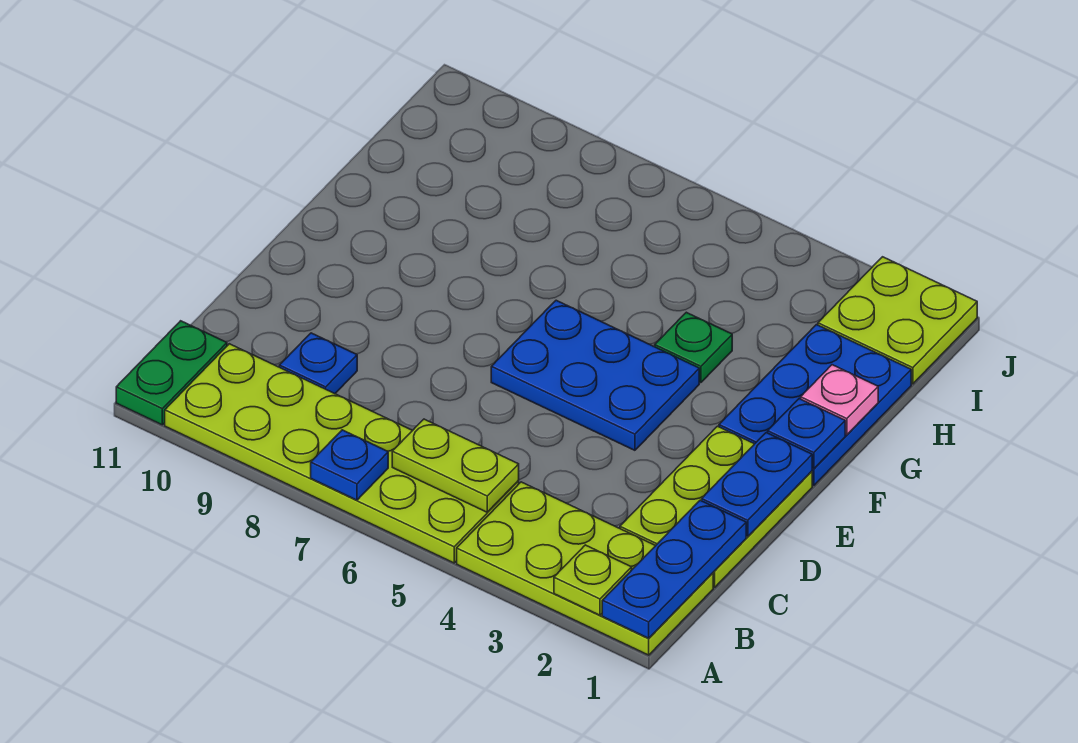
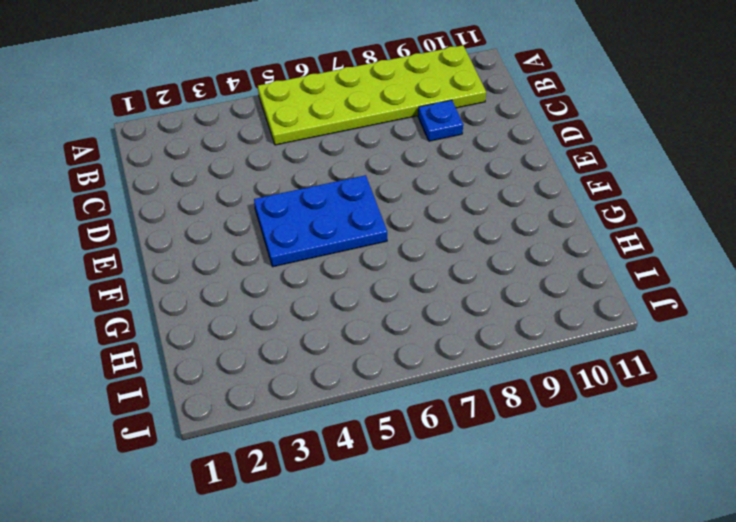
none -> lime plate A1:B4 level 1
none -> green plate A11:B11 level 1
none -> lime plate C1:E2 level 1

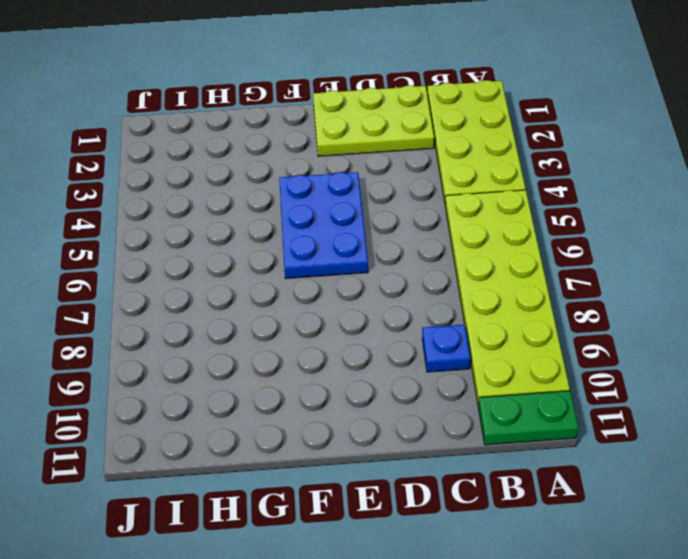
none -> blue plate F1:H2 level 1
none -> green plate G4 level 1
none -> lime plate I1:J2 level 1

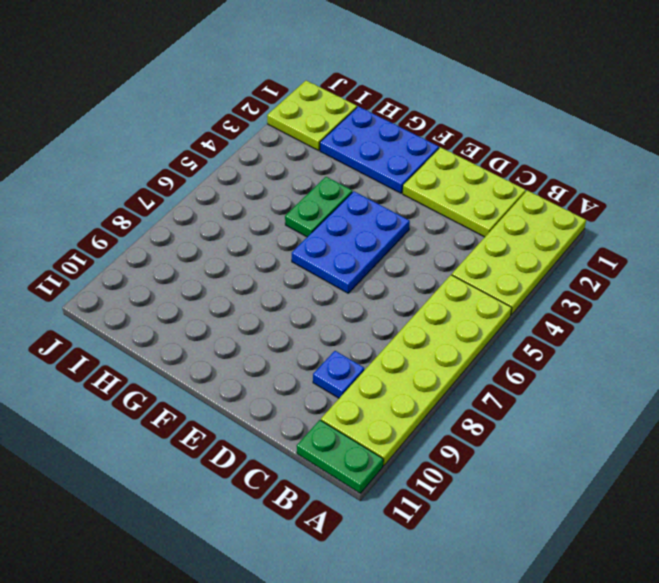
green plate G4:G5 level 1 -> green plate G4 level 1
none -> blue plate A1:C1 level 2
none -> lime plate A2 level 2
none -> blue plate A7 level 2

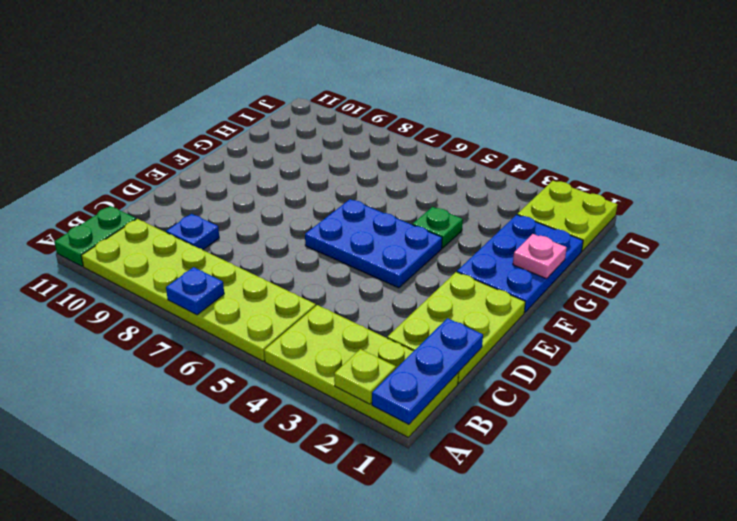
none -> lime plate B5:B6 level 2
none -> blue plate D1:E1 level 2
none -> blue plate F1 level 2

